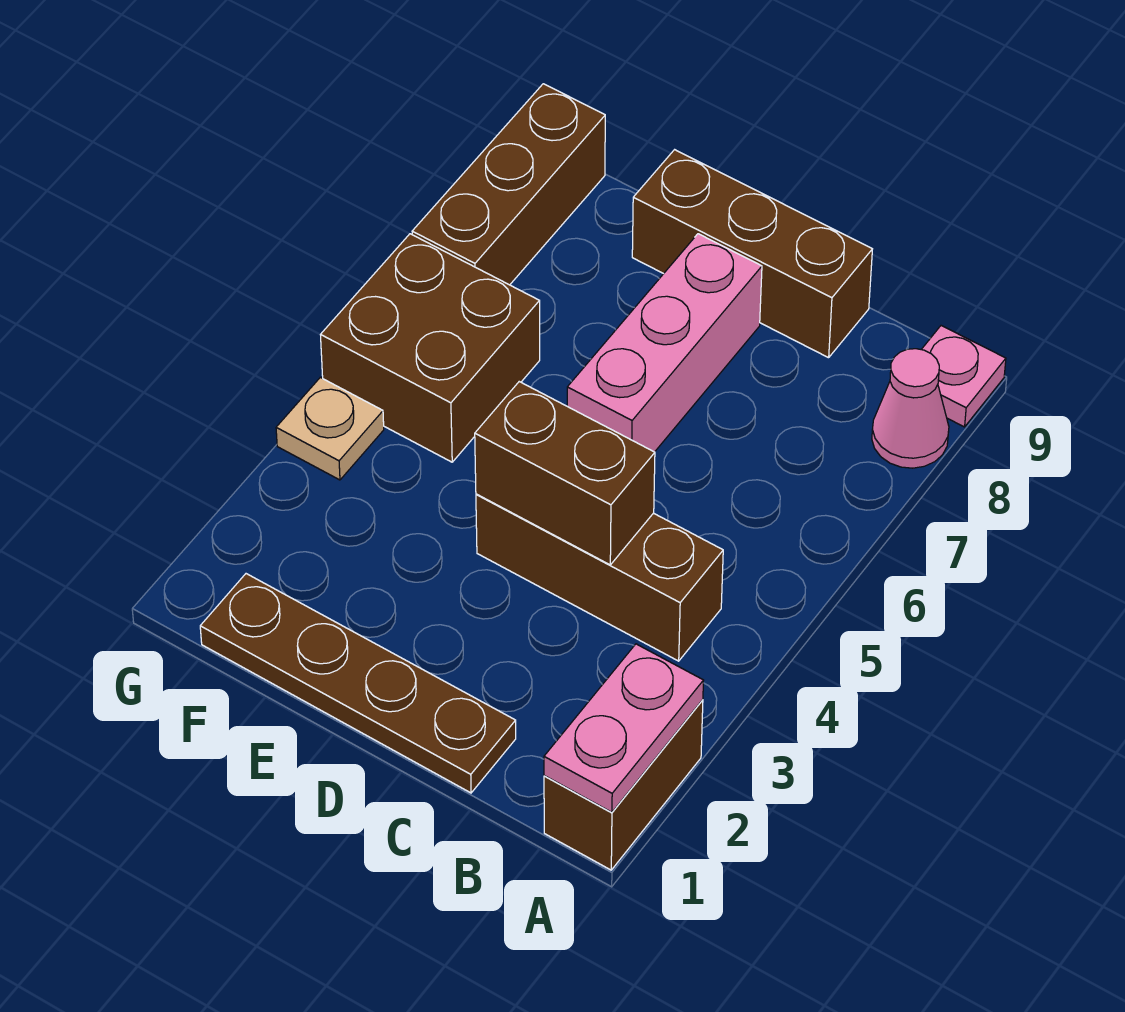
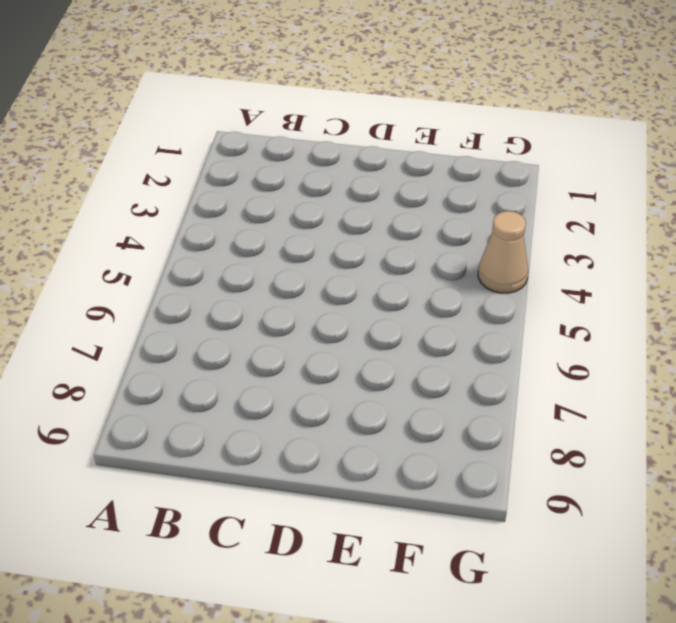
tan cone G4 level 1 -> tan plate G4 level 1
none -> brown brick A1:A2 level 1
none -> pink cone A8 level 1
none -> pink plate A9 level 1

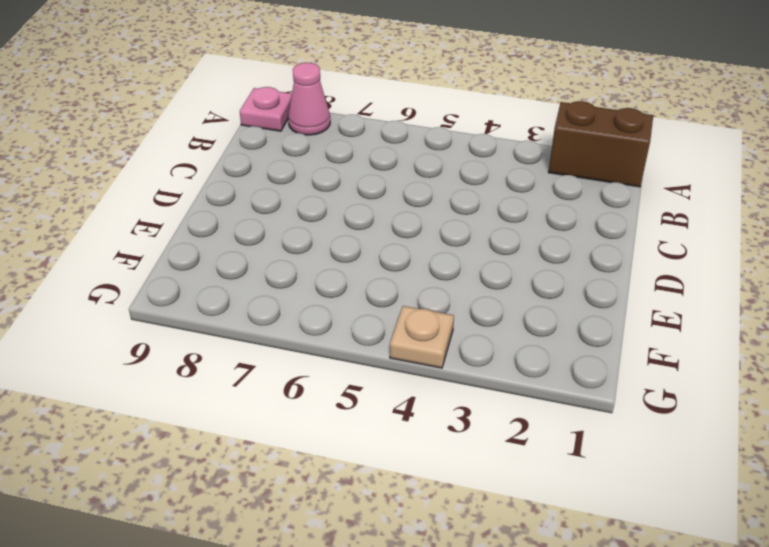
none -> brown brick B4:D4 level 1
none -> brown plate C1:F1 level 1
none -> brown brick C9:E9 level 1

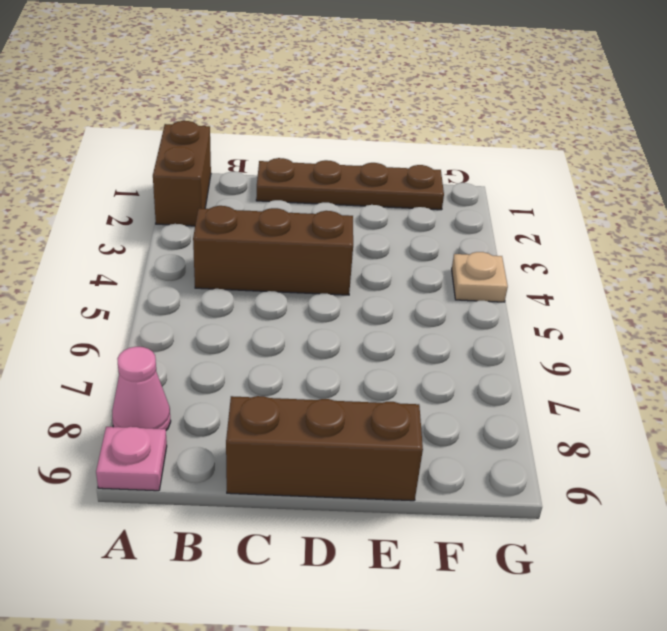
none -> pink brick D6:D8 level 1
none -> brown brick F5:G6 level 1
none -> brown brick G7:G9 level 1

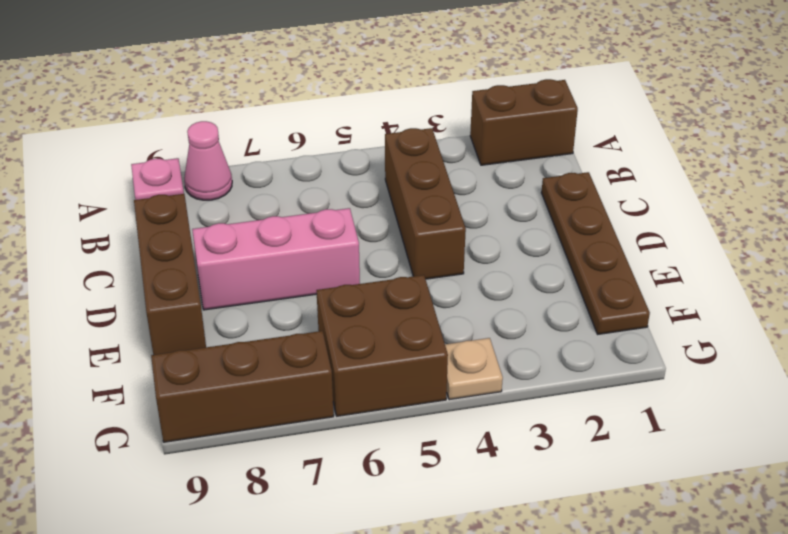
none -> pink plate A1:A2 level 2
none -> brown brick C4:D4 level 2

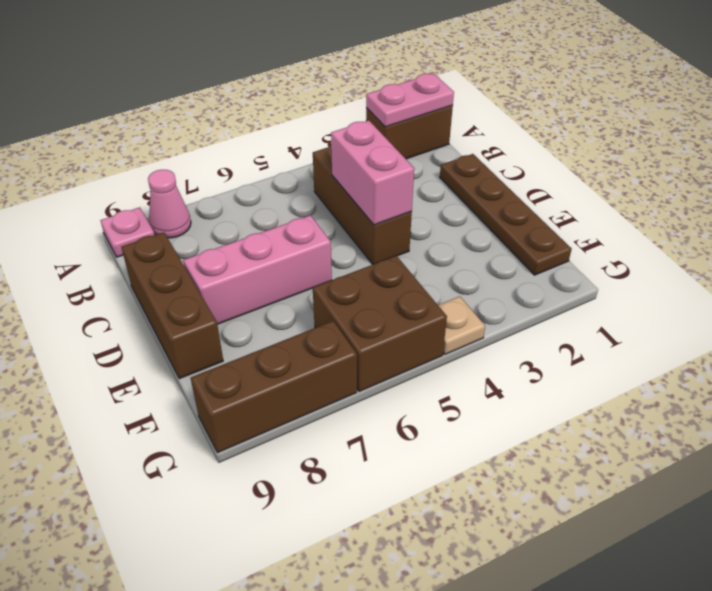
pink brick C4:D4 level 2 -> brown brick C4:D4 level 2

